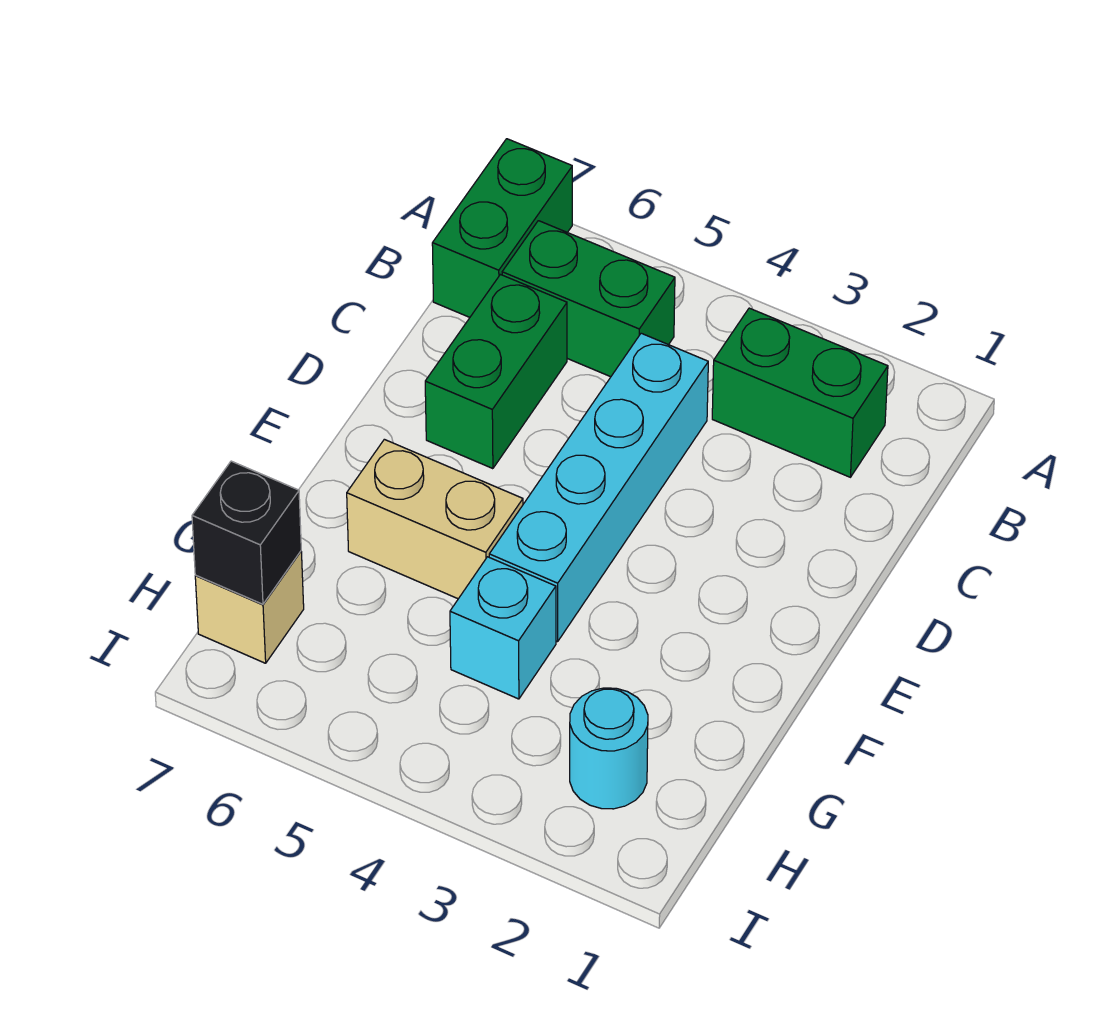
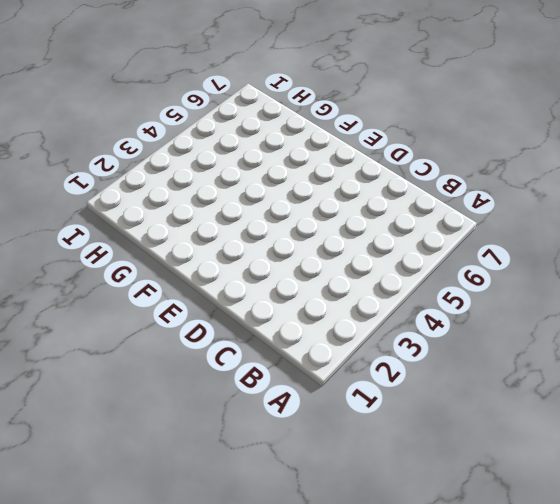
none -> green brick A7:B7 level 1
none -> green brick B2:B3 level 1

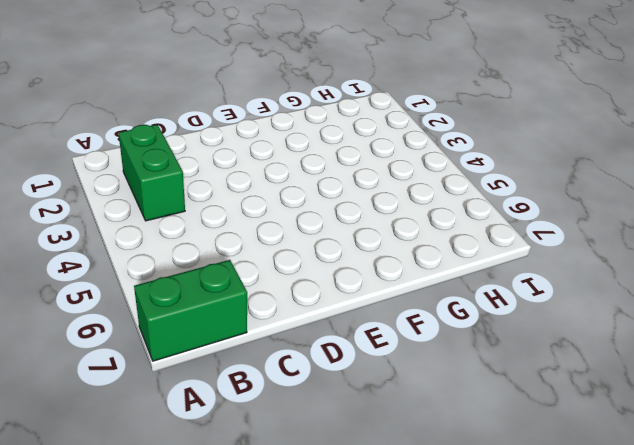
none -> green brick B5:B6 level 1
none -> cyan brick C4:F4 level 1

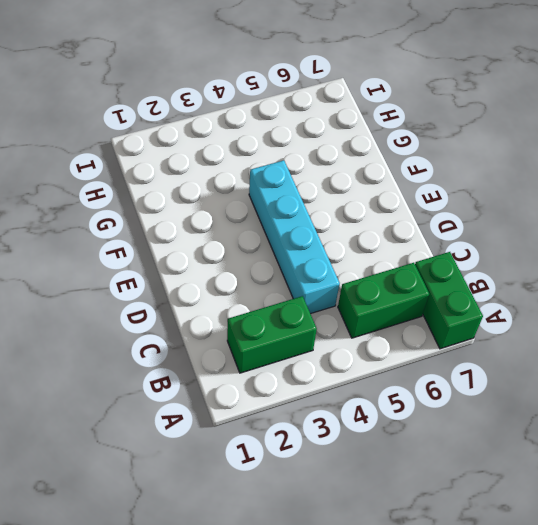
none -> green brick C6:D6 level 1
none -> tan brick F5:F6 level 1

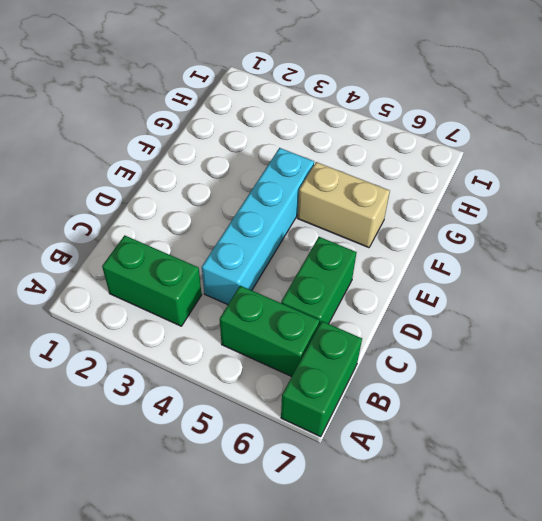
none -> cyan brick G4 level 1
none -> cyan round brick H2 level 1

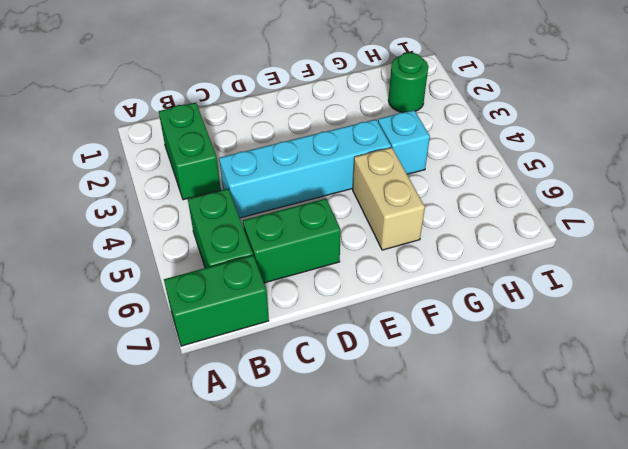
green round brick H2 level 1 -> cyan round brick H2 level 1
none -> tan brick H7 level 1
none -> black brick H7 level 2

